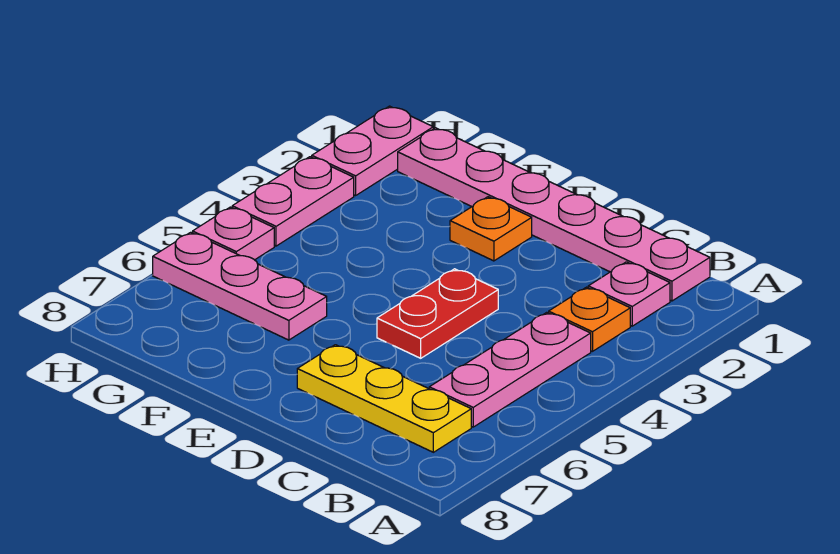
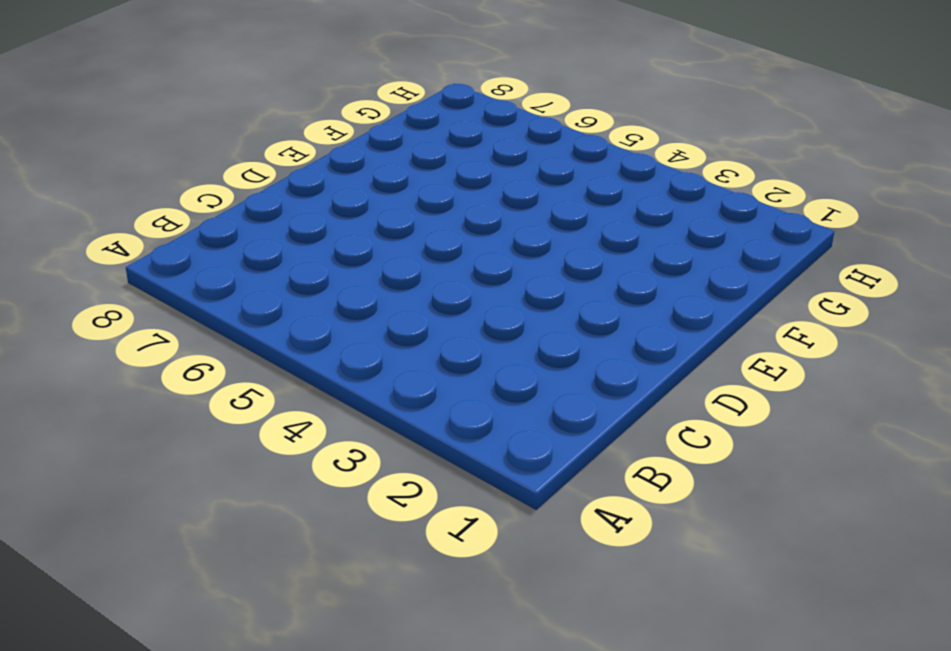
none -> pink plate B1:G1 level 1
none -> pink plate B2 level 1

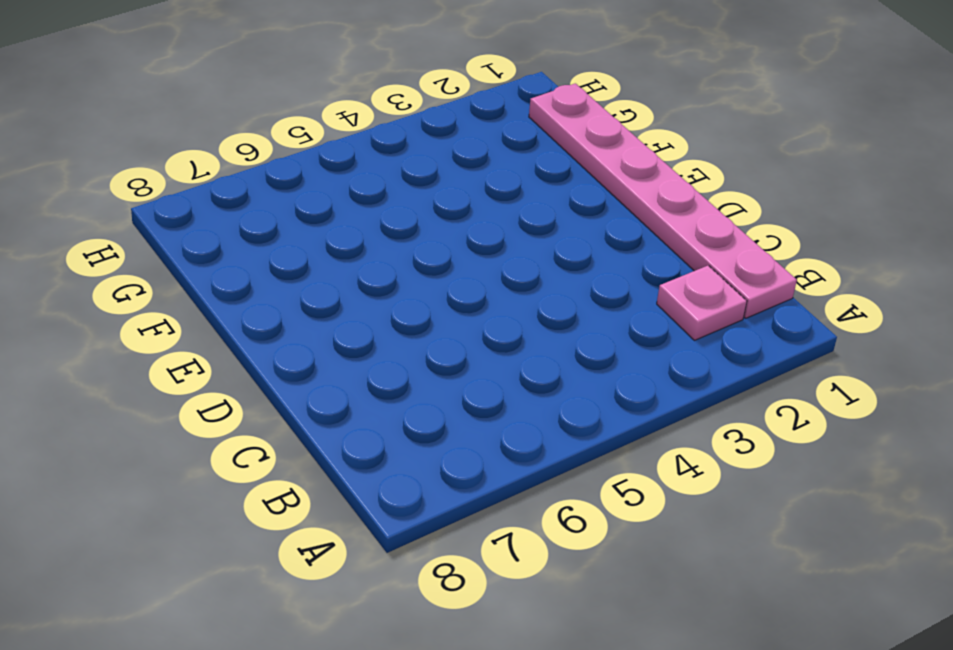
none -> orange plate B3 level 1
none -> pink plate B4:B6 level 1

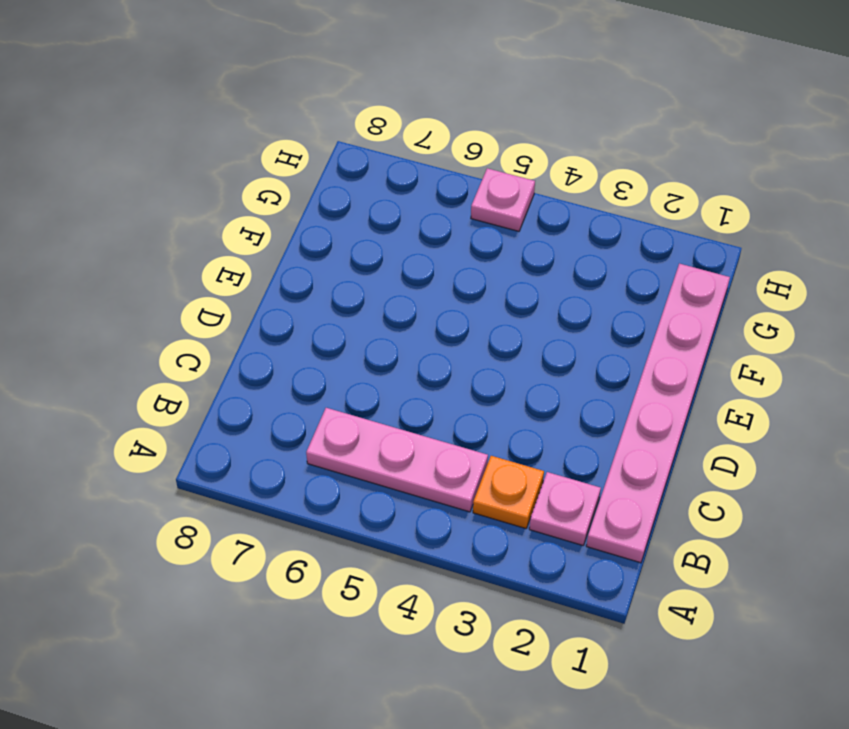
none -> yellow plate B7:D7 level 1
none -> red plate D4:D5 level 1

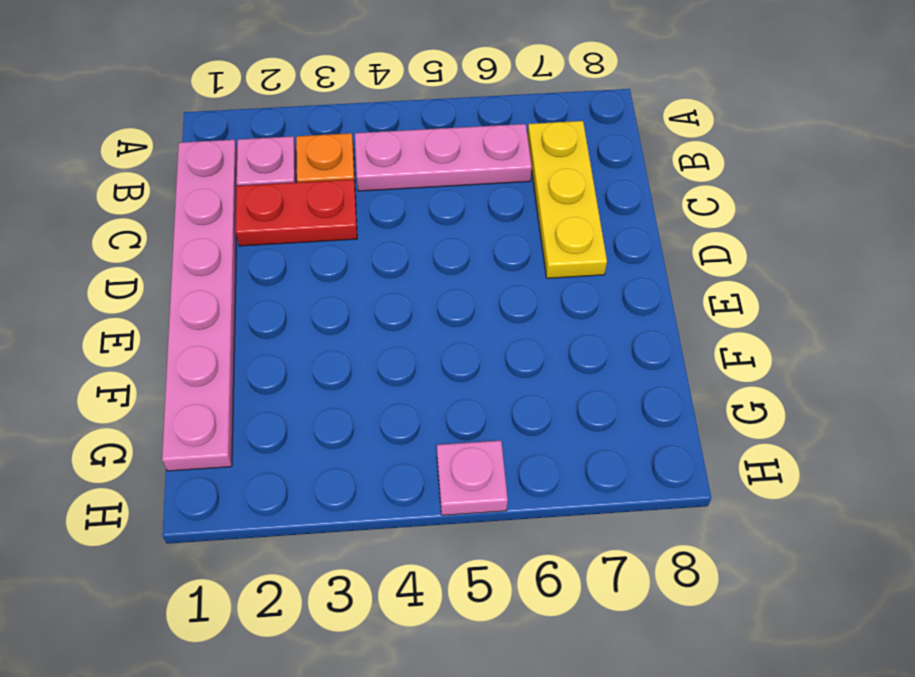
red plate C2:C3 level 1 -> red plate D4:D5 level 1
none -> orange plate E2 level 1
none -> pink plate F6:H6 level 1

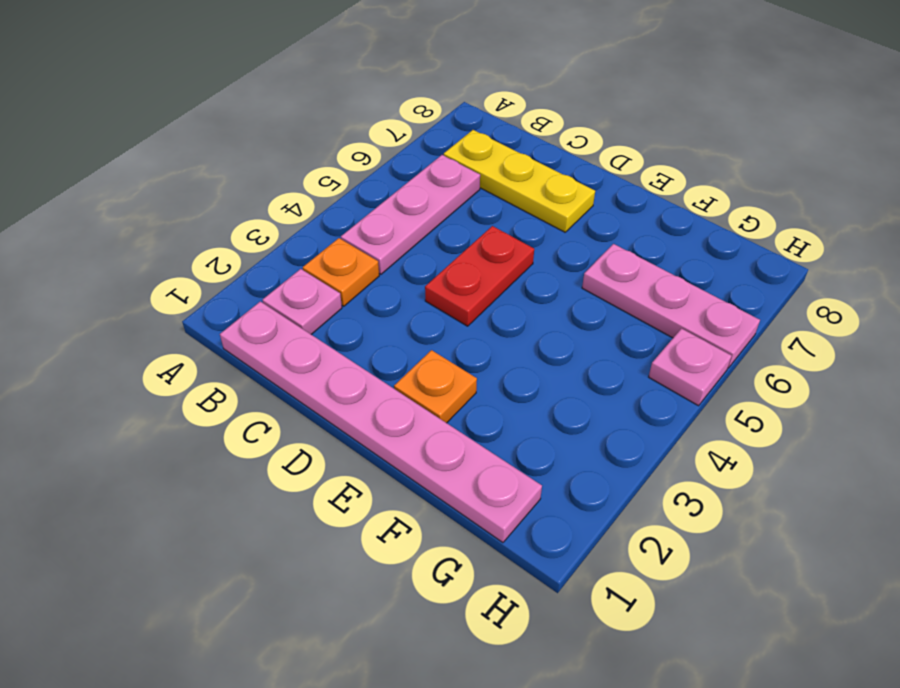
none -> pink plate H1:H2 level 1
none -> pink plate H3:H4 level 1

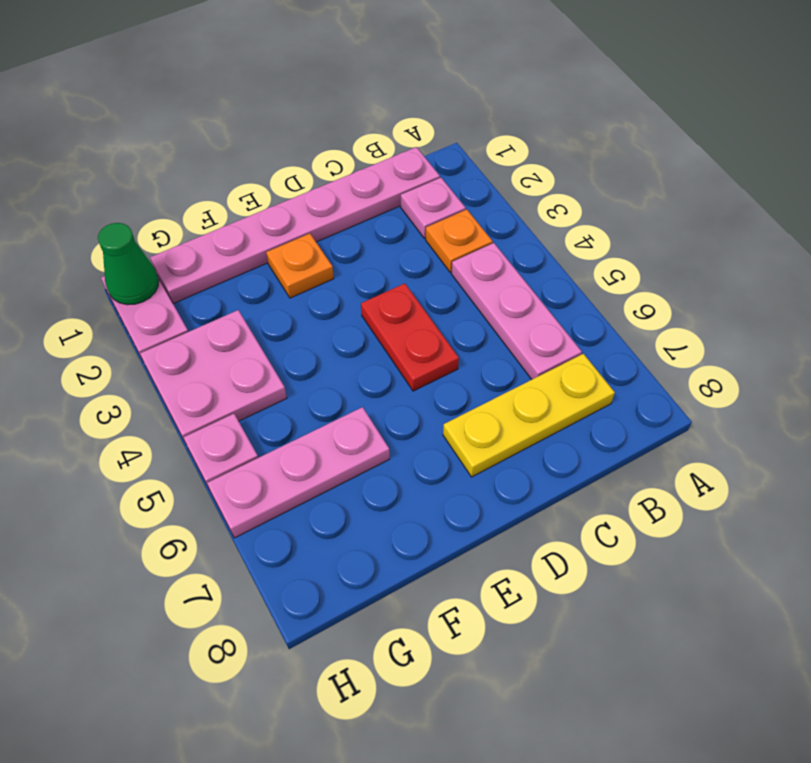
pink plate G3:H4 level 1 -> pink plate H3:H4 level 1
green cone H1 level 2 -> none

